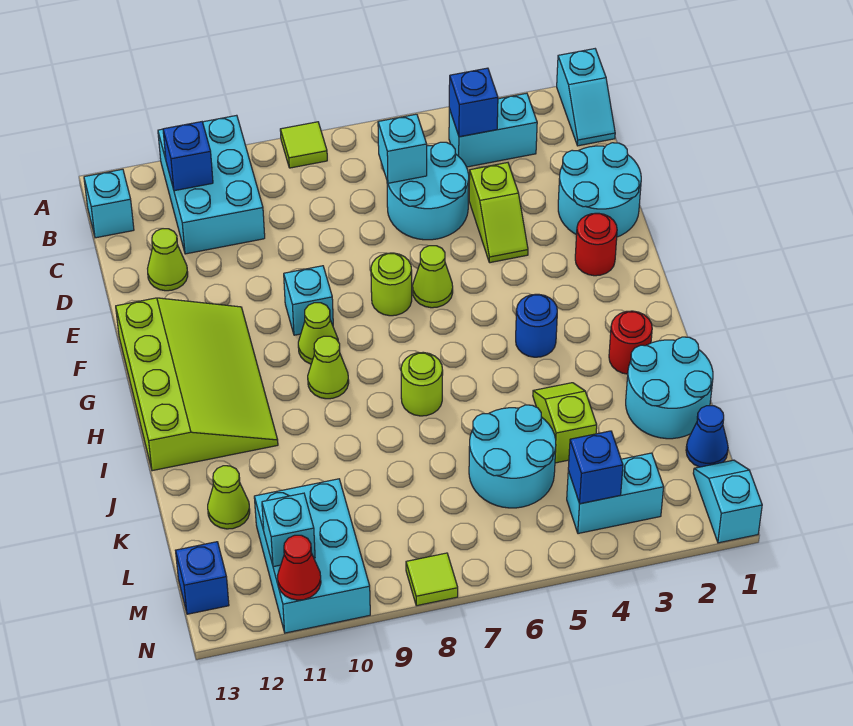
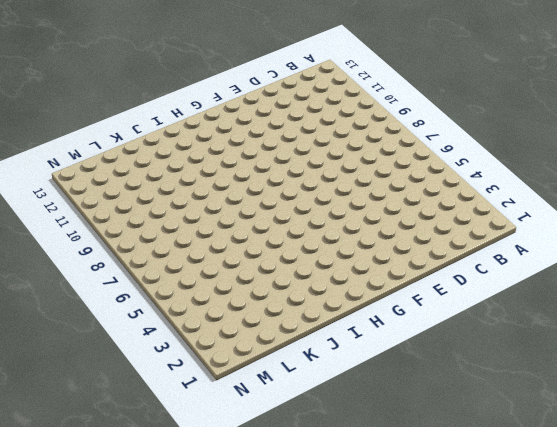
none -> cyan slope A1:B1 level 1 top A
none -> lime tile A8 level 1
none -> cyan brick A10:C11 level 1
none -> cyan brick B3:B4 level 1

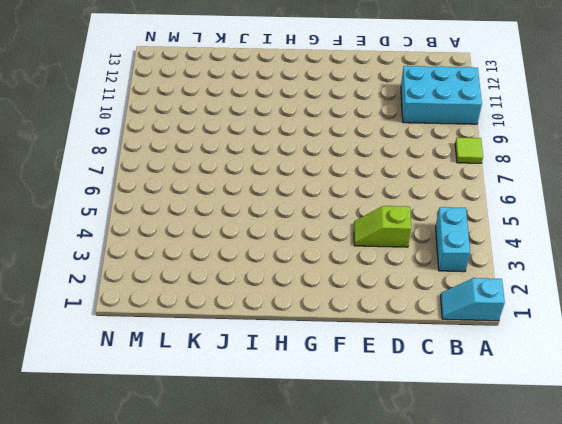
none -> cyan brick B13 level 1
none -> cyan round brick C5:D6 level 1
none -> cyan round brick D1:E2 level 1
none -> lime cone D12 level 1

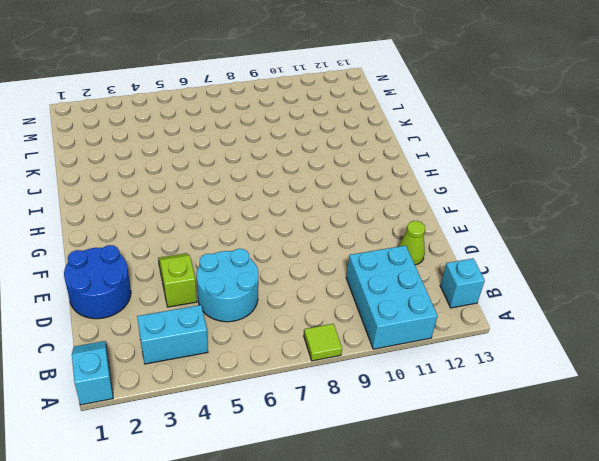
blue round brick D1:E2 level 1 -> cyan round brick D1:E2 level 1
none -> red round brick F2 level 1
none -> lime cone F6 level 1
none -> lime round brick F7 level 1
none -> cyan brick F9 level 1

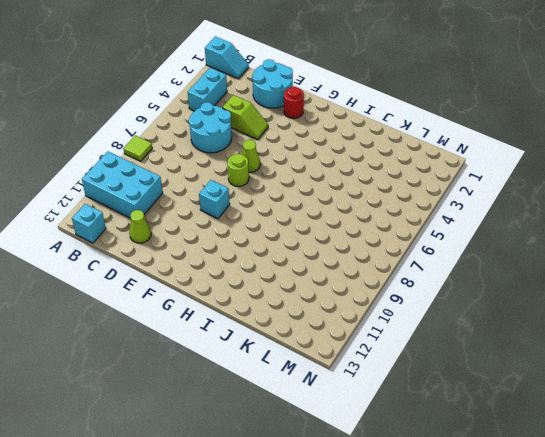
none -> lime slope F11:I13 level 1 top 13
none -> lime cone G9 level 1
none -> blue round brick H4 level 1
none -> lime cone H9 level 1

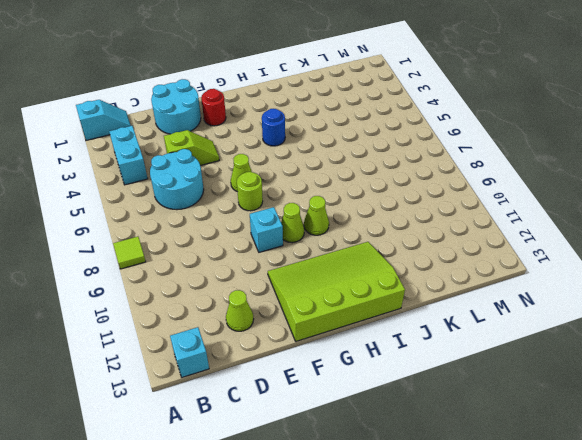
none -> cyan brick A10:C11 level 1
none -> red round brick I2 level 1
none -> lime round brick I7 level 1
none -> cyan round brick J1:K2 level 1

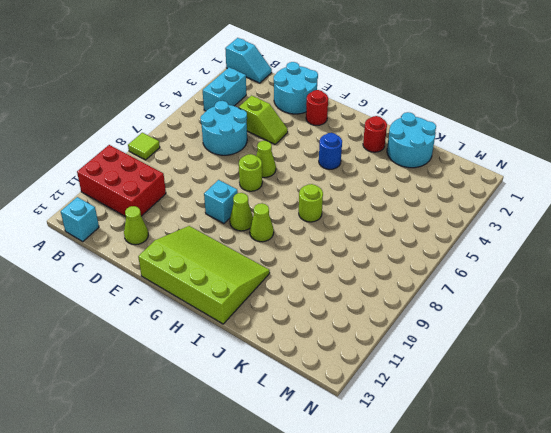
red brick A10:C11 level 1 -> cyan brick A10:C11 level 1
none -> lime slope J4:K4 level 1 top K
none -> cyan round brick K5:L6 level 1
none -> lime cone K12 level 1
none -> blue cone L1 level 1

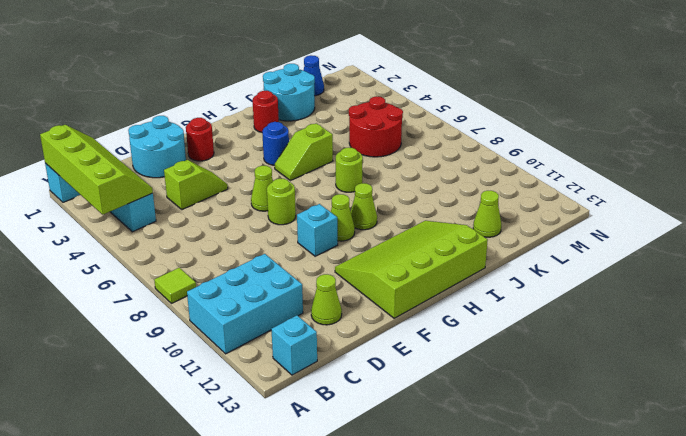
lime slope A1:B4 level 2 top A -> blue brick B4 level 2
lime slope H5:I5 level 1 top I -> lime slope J4:K4 level 1 top K
red round brick K5:L6 level 1 -> cyan round brick K5:L6 level 1
none -> cyan round brick C5:D6 level 1
none -> cyan brick L10:N11 level 1
none -> cyan slope M1:N1 level 1 top N
none -> cyan brick M3:M4 level 1

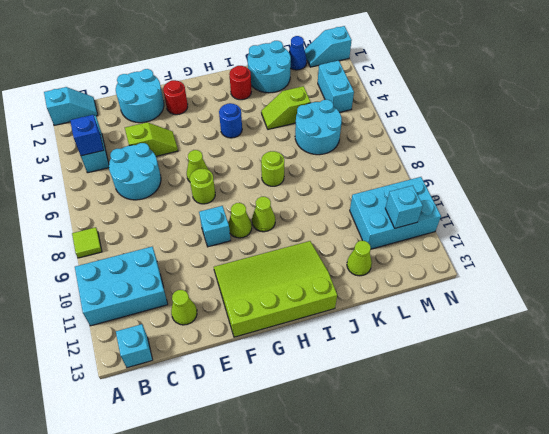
none -> blue brick M13 level 1
none -> lime tile N8 level 1
none -> blue brick B11 level 2
none -> cyan brick C6 level 2

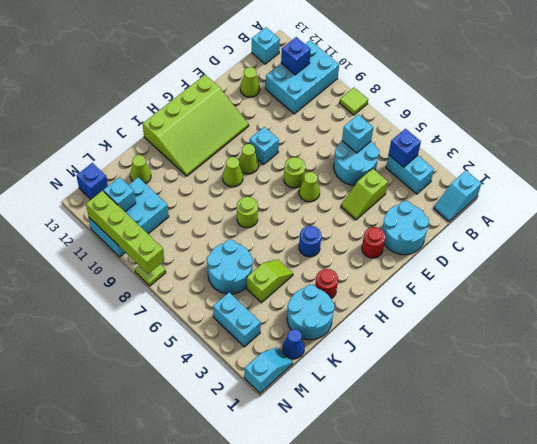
lime brick N8:N11 level 2 -> red cone N11 level 2
none -> blue brick M4 level 2

